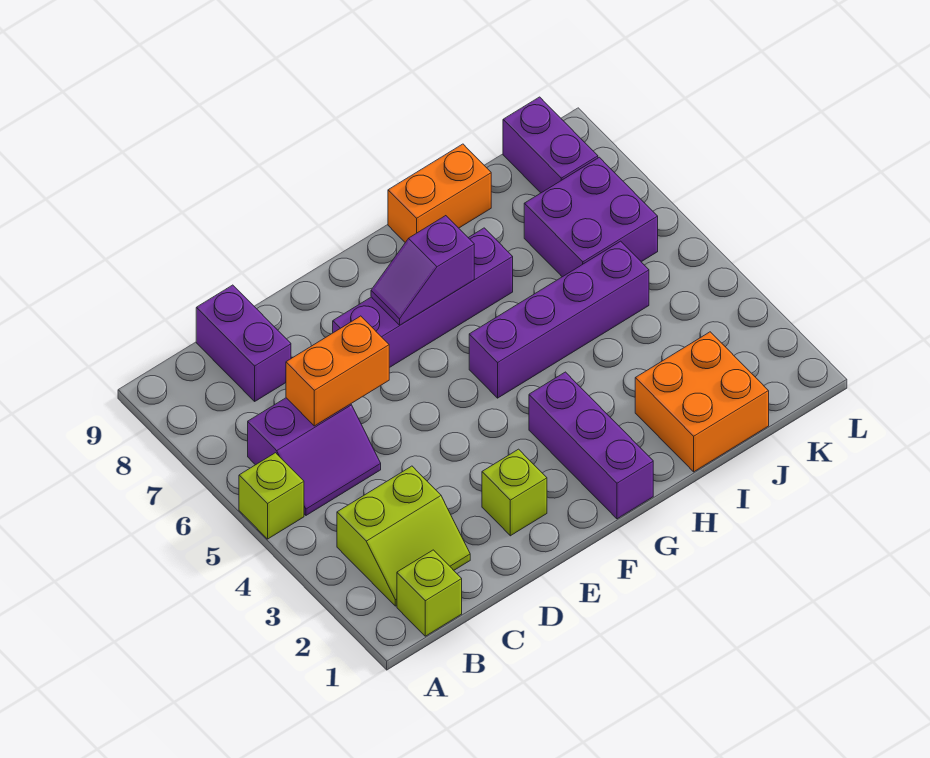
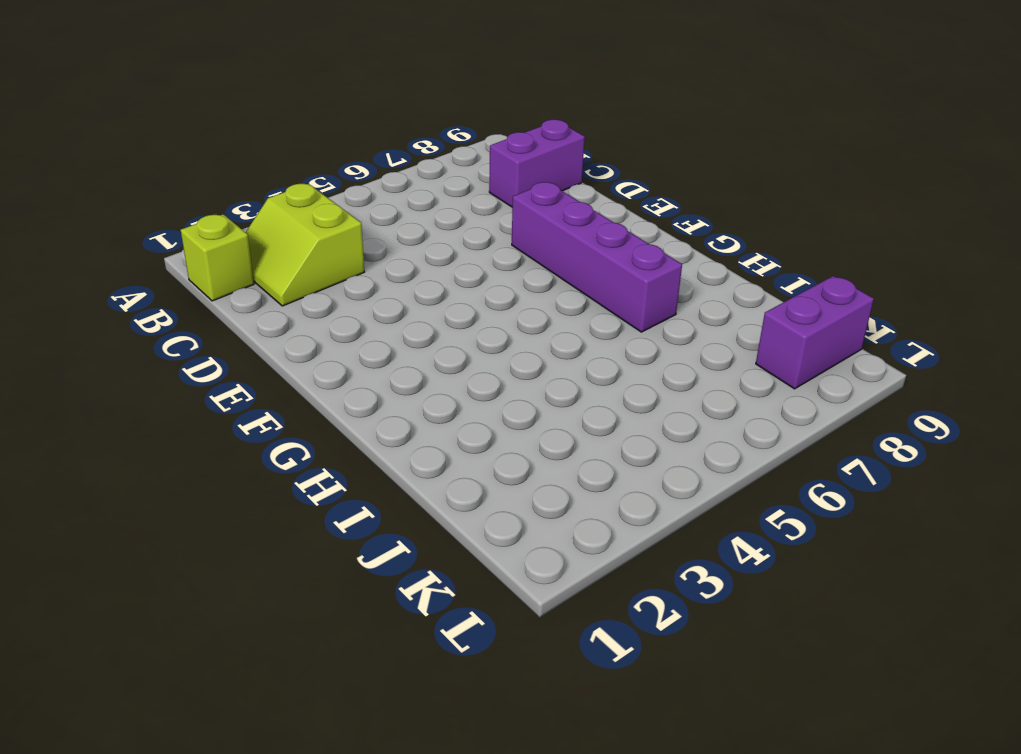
none -> lime brick A5 level 1
none -> purple slope B5:C6 level 1 top 6
none -> lime brick E2 level 1

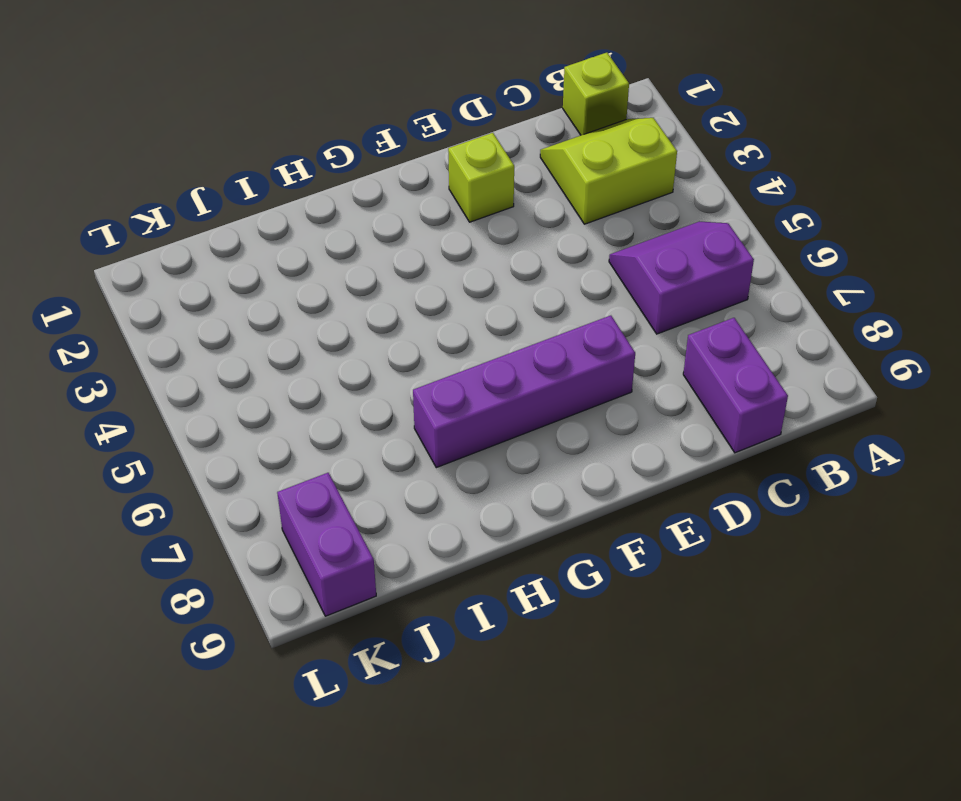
none -> lime brick A5 level 1
none -> purple brick G1:G3 level 1
none -> purple brick G5:J5 level 1

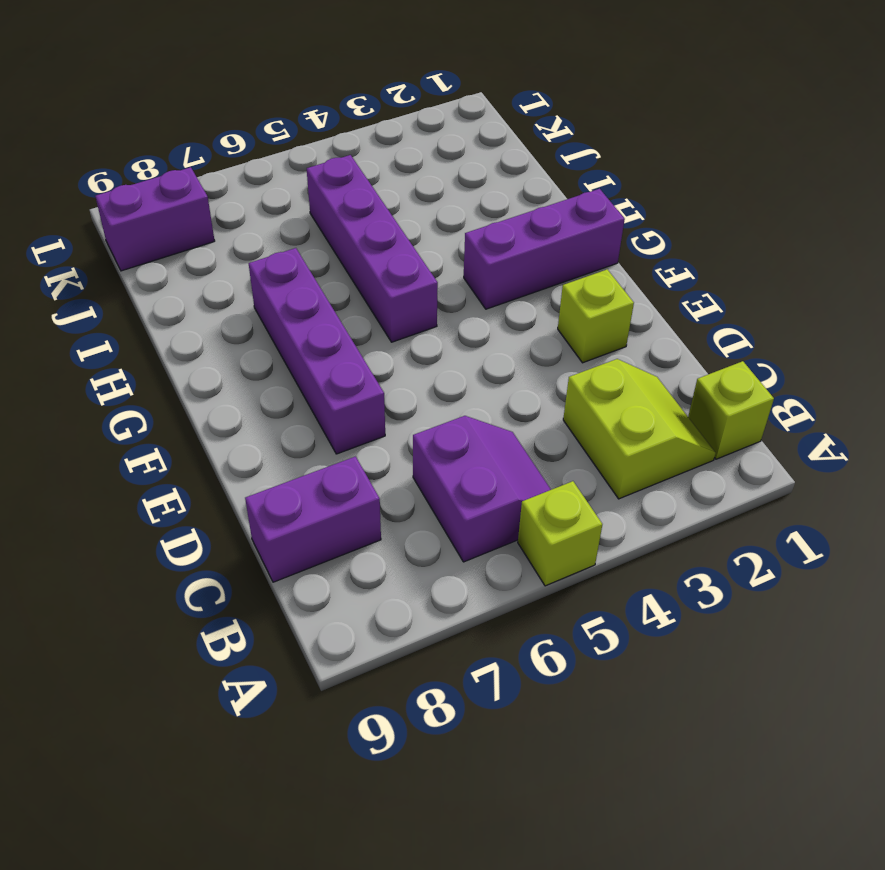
none -> orange brick H9:I9 level 1
none -> orange brick I1:J2 level 1
none -> purple brick J6:K7 level 1

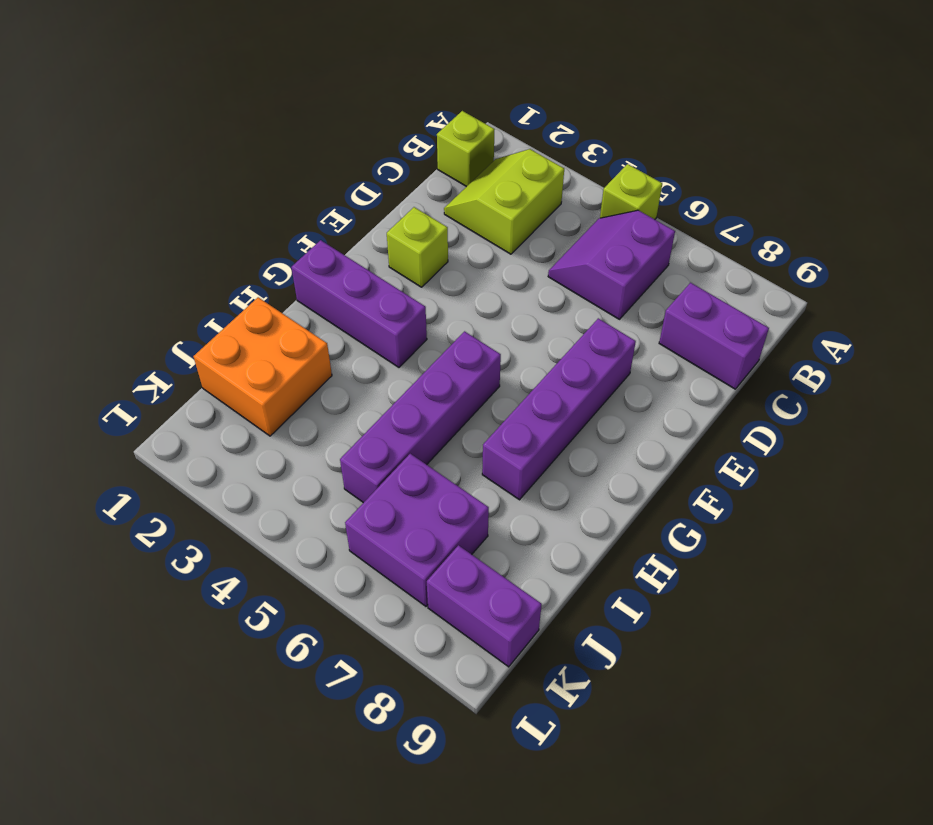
none -> orange brick H9:I9 level 1
none -> orange brick C6:D6 level 2
none -> purple slope F7:G7 level 2 top G

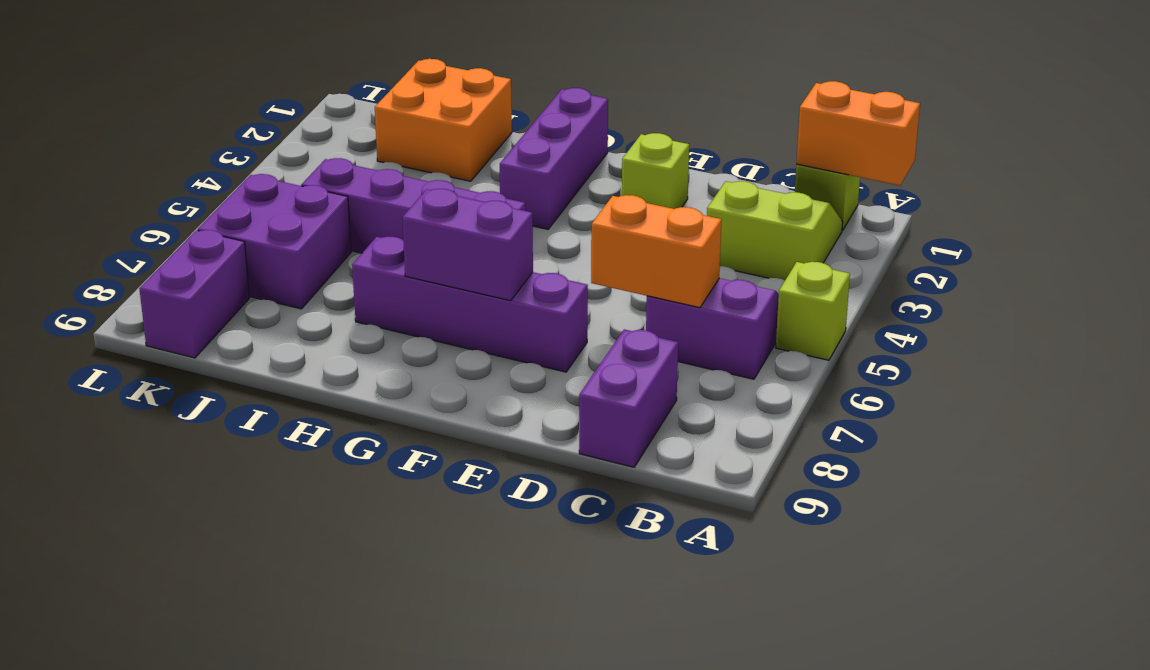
orange brick A1:B1 level 2 -> orange brick H9:I9 level 1
purple brick F7:G7 level 2 -> purple slope F7:G7 level 2 top G

